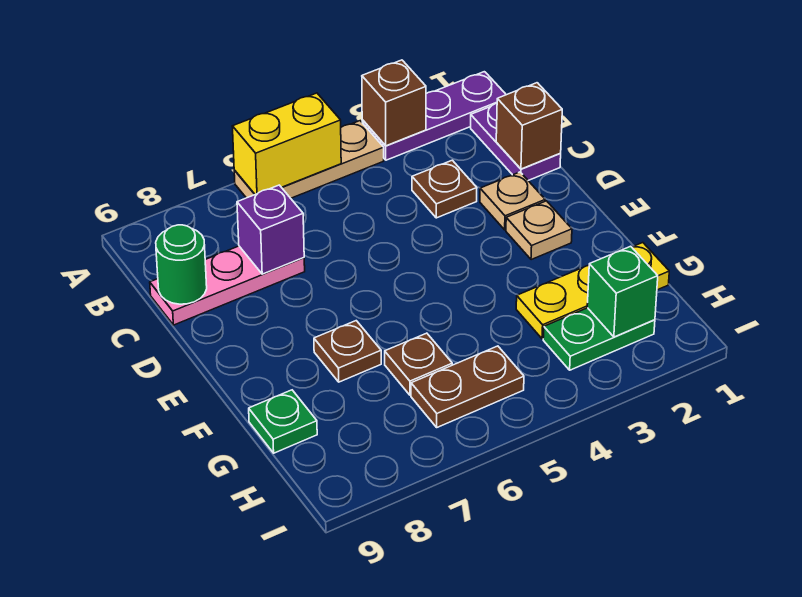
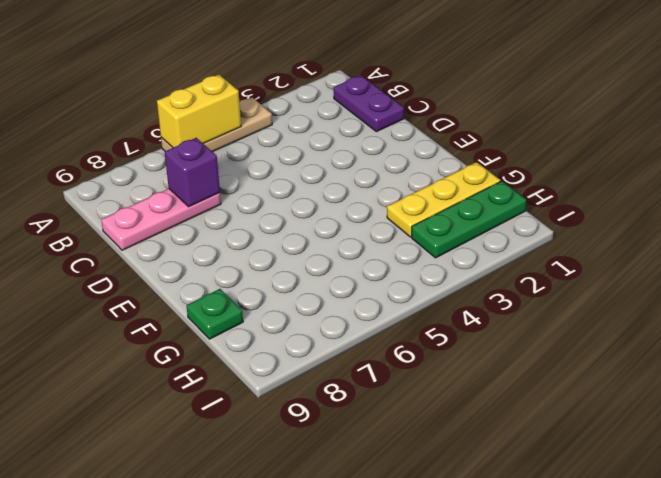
green plate H1:H3 level 1 -> green plate H2:H3 level 1
none -> purple plate A1:A3 level 1
none -> brown plate C3 level 1
none -> tan plate D2 level 1

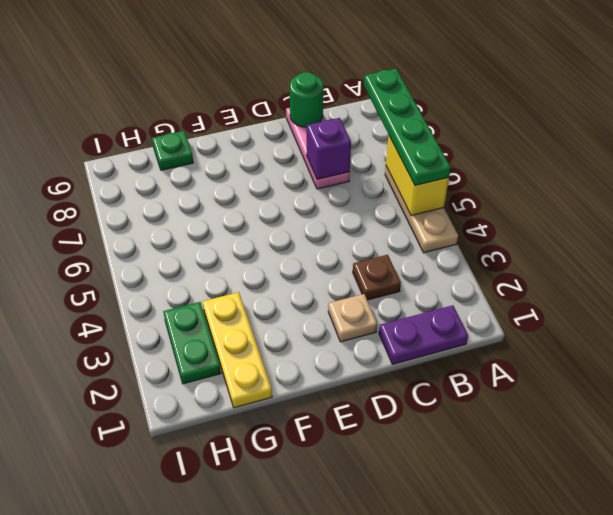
green plate A5:A8 level 3 -> none
none -> purple plate A1:A3 level 1
none -> tan plate E2 level 1
none -> brown plate F7 level 1

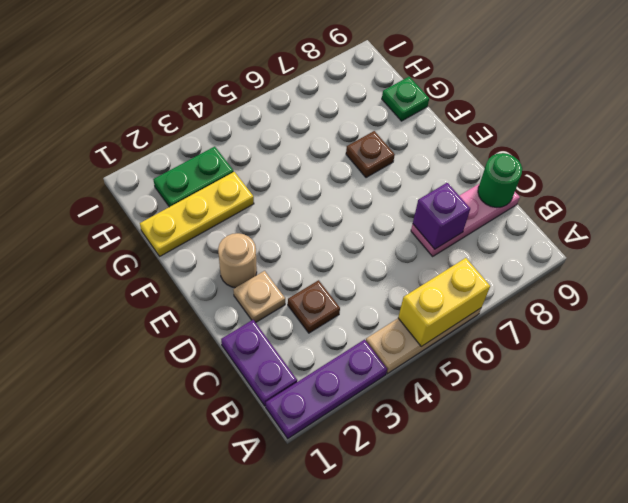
tan round brick E2 level 1 -> tan plate E2 level 1
none -> brown plate G6 level 1
none -> brown plate H5:H6 level 1
none -> brown brick A3 level 2

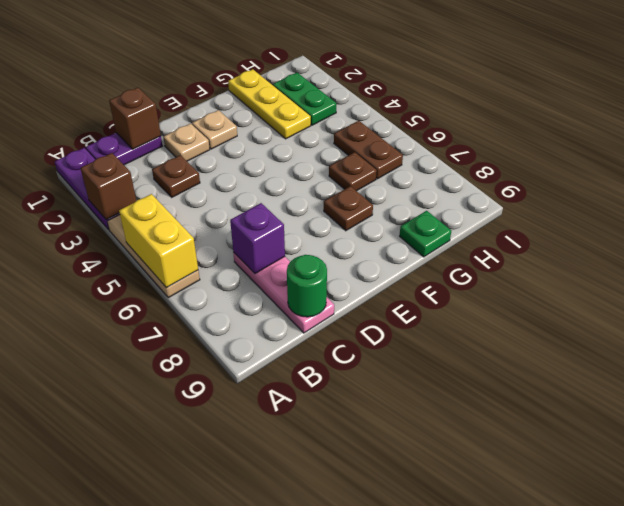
none -> green brick H2 level 2

